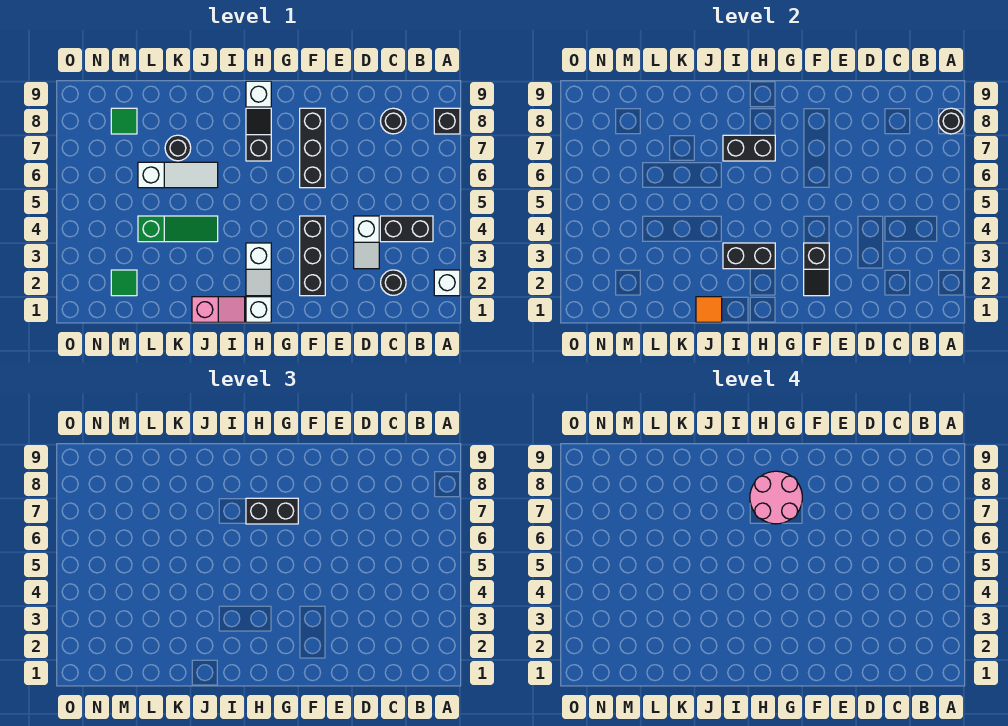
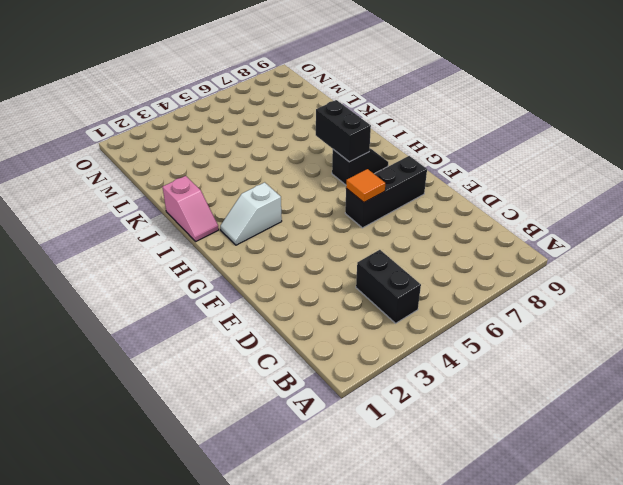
orange tile F6 level 2 -> orange tile J1 level 2
none -> white brick A2 level 1
none -> black brick A8 level 1
none -> black round brick C2 level 1

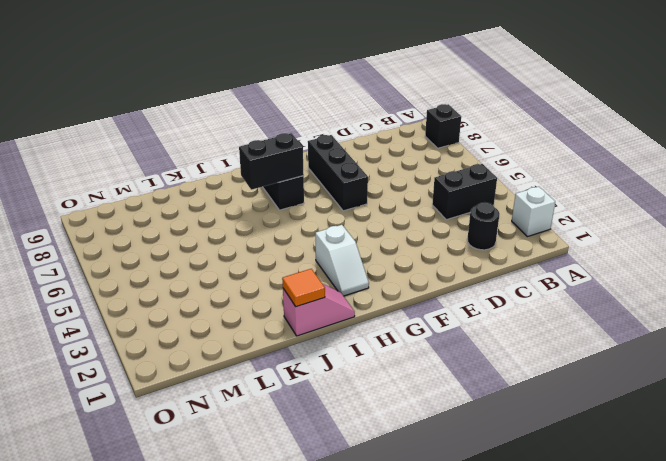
none -> black round brick C8 level 1
none -> white slope D3:D4 level 1 top 4
none -> black brick F2:F4 level 1

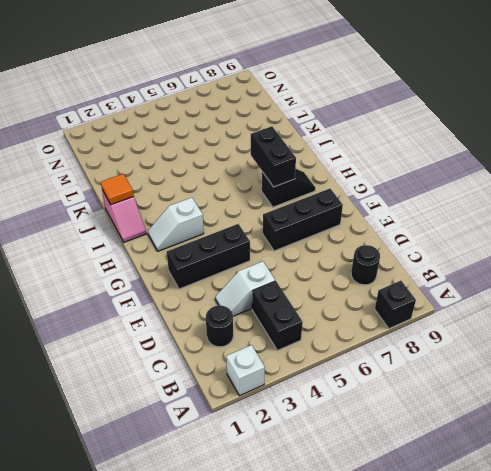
none -> white brick H1 level 1
none -> white brick H9 level 1
none -> green slope J4:L4 level 1 top L

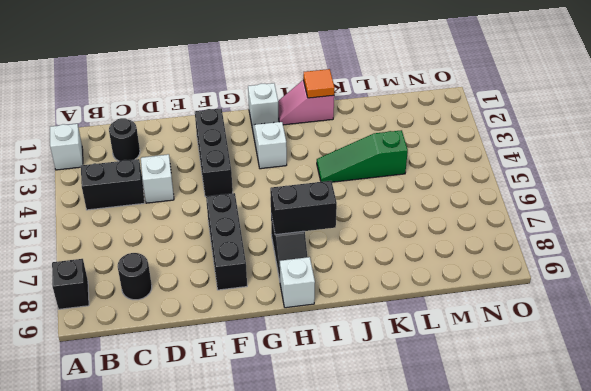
none -> white slope J6:L6 level 1 top L
none -> black round brick K7 level 1
none -> green tile M2 level 1

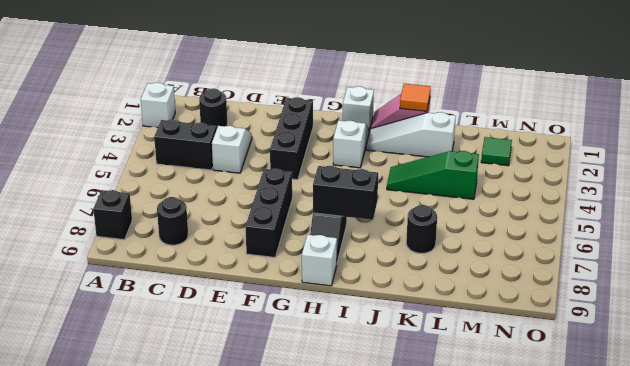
white slope I2:K2 level 1 top K -> white slope J6:L6 level 1 top L
none -> green tile M8 level 1
none -> black round brick A8 level 2
none -> black slope F2:F3 level 2 top 3

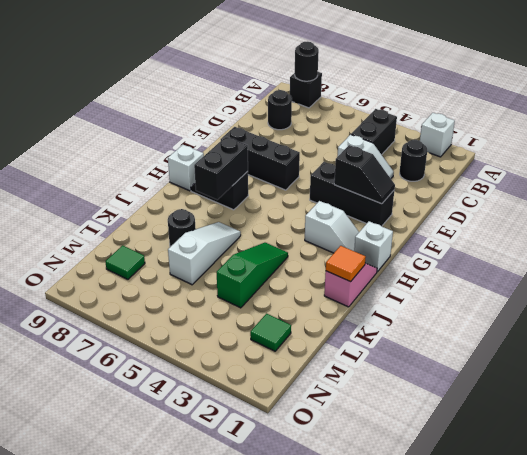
none -> black brick H3:I3 level 2
none -> black brick G7:H7 level 3
none -> pink round brick G7:H8 level 4

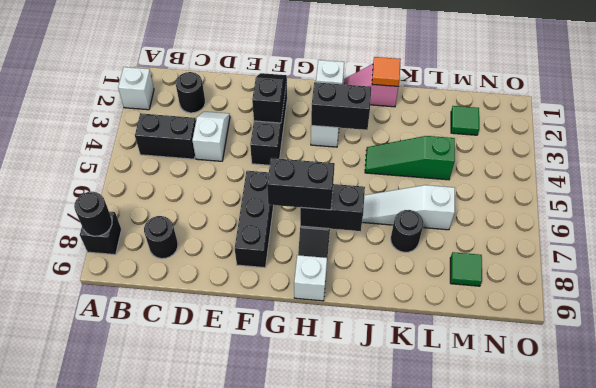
none -> pink round brick G7:H8 level 4

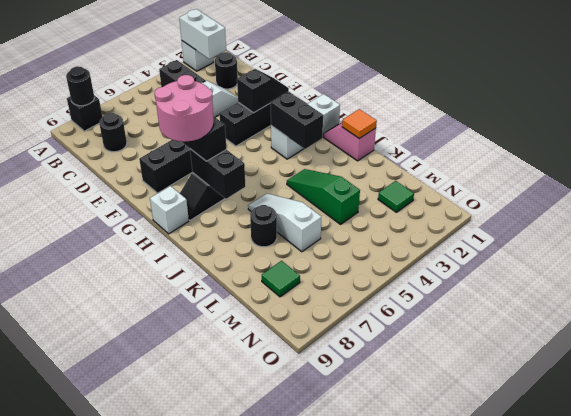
white brick A2:B2 level 2 -> none

